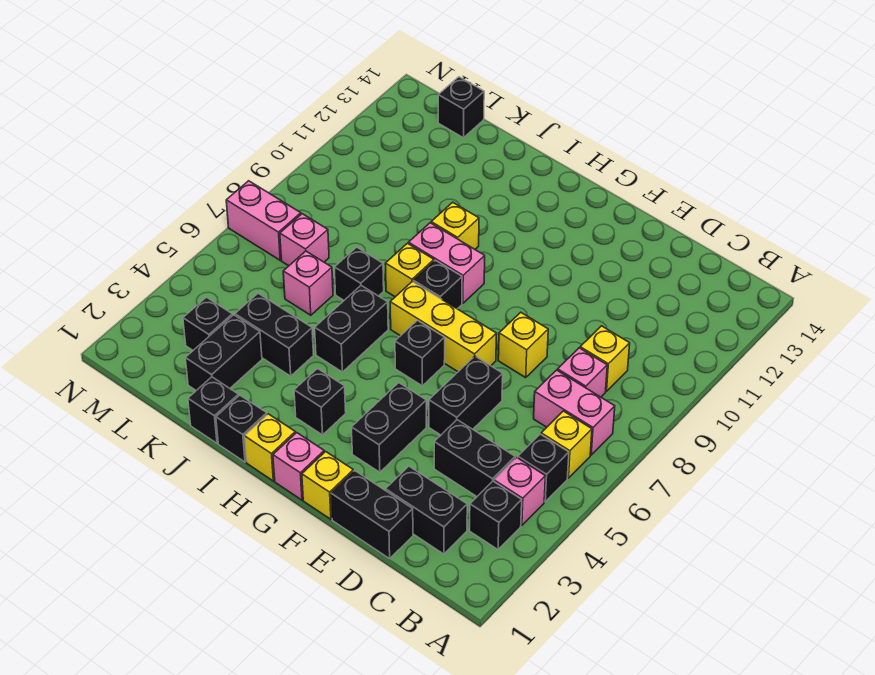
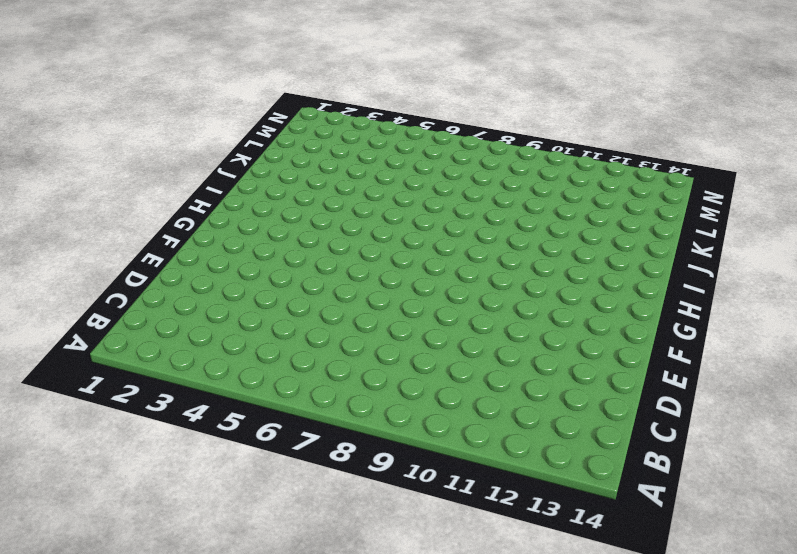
none -> black brick B3 level 1
none -> pink brick B4 level 1
none -> black brick B5 level 1
none -> yellow brick B6 level 1

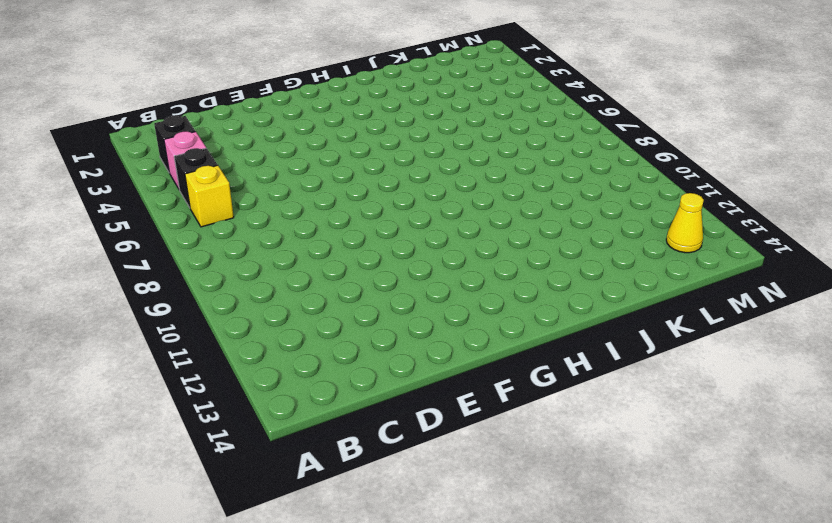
yellow cone M13 level 1 -> none
none -> pink brick B7:C7 level 1
none -> black brick C2:D2 level 1
none -> black brick C4:D4 level 1
none -> pink brick C8 level 1

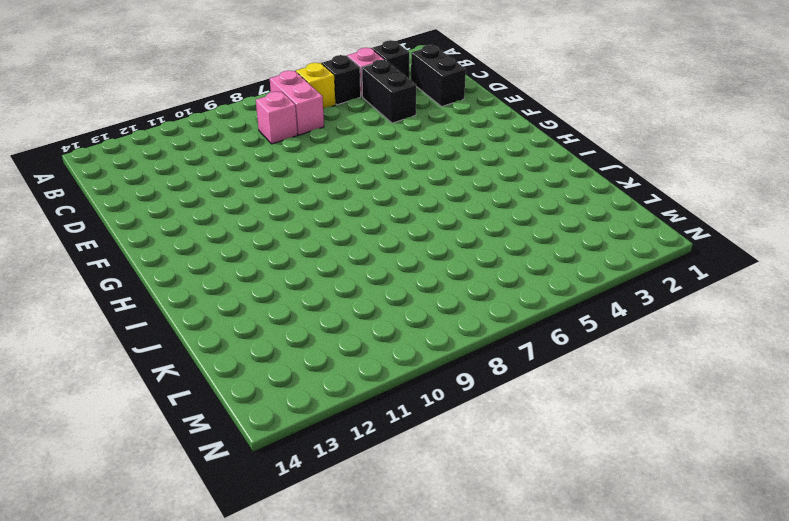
none -> yellow brick C9 level 1
none -> black brick D1:E1 level 1
none -> black brick E5:E6 level 1
none -> yellow brick E8 level 1

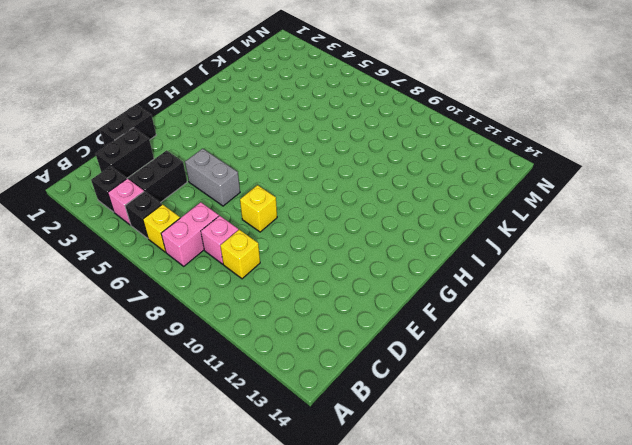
grey brick E5:E6 level 1 -> black brick E5:E6 level 1
none -> yellow brick F1 level 1
none -> black brick F3:F4 level 1
none -> yellow brick F7:H7 level 1
none -> pink brick G1 level 1

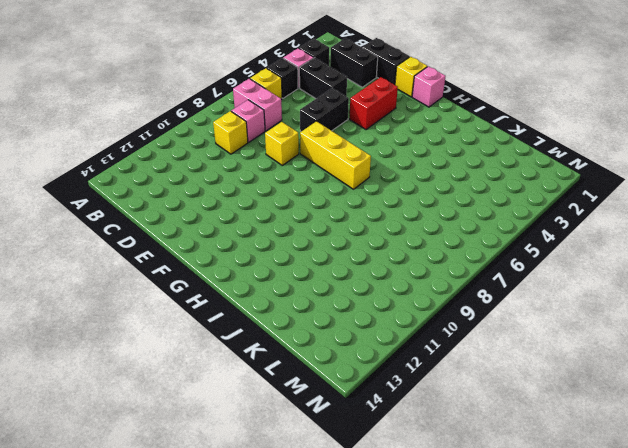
red brick F3:F4 level 1 -> black brick F3:F4 level 1
none -> black brick G6 level 1
none -> yellow brick H1 level 1
none -> black brick H3 level 1
none -> black brick H8 level 1

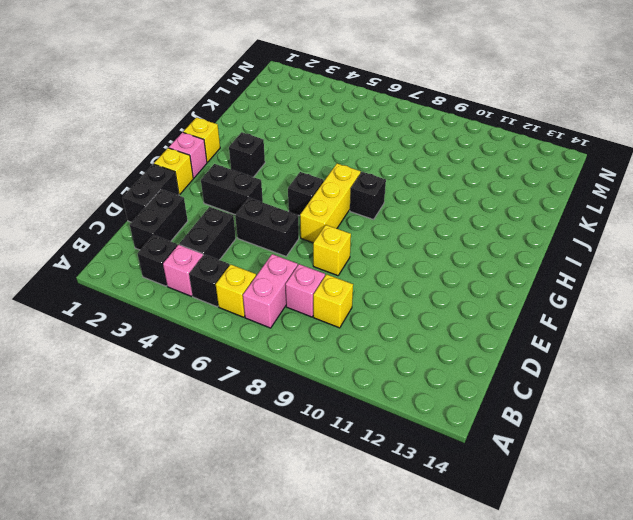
none -> pink brick H9:I9 level 1
none -> black brick I1 level 1
none -> black brick I5:I6 level 1
none -> yellow brick I8 level 1

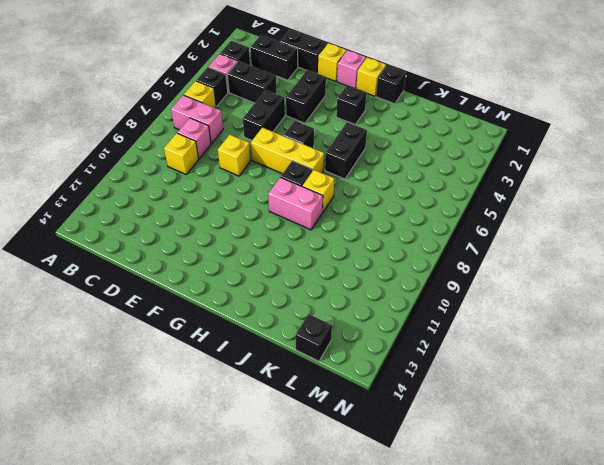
none -> yellow brick I10 level 1
none -> black brick J1 level 1
none -> black brick J4:K4 level 1
none -> black brick J7 level 1

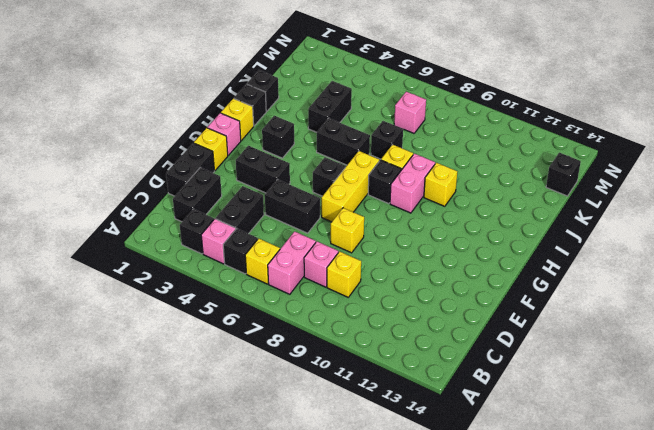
none -> black brick K2:K3 level 1
none -> pink brick K6 level 1
none -> black brick L3 level 1
none -> pink brick M7:N7 level 1

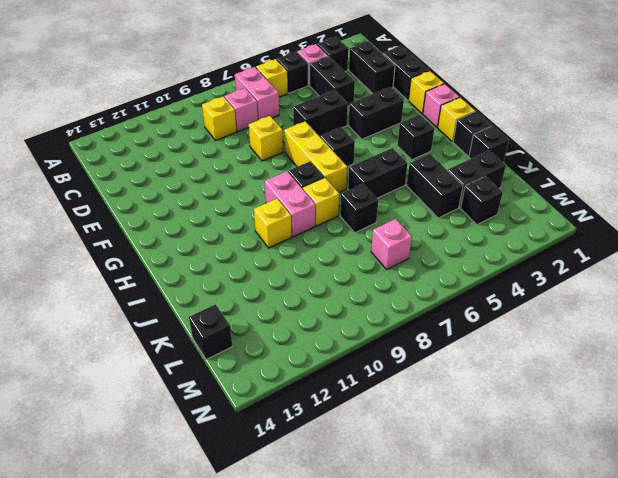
none -> pink brick K6 level 1
none -> pink brick M7:N7 level 1

